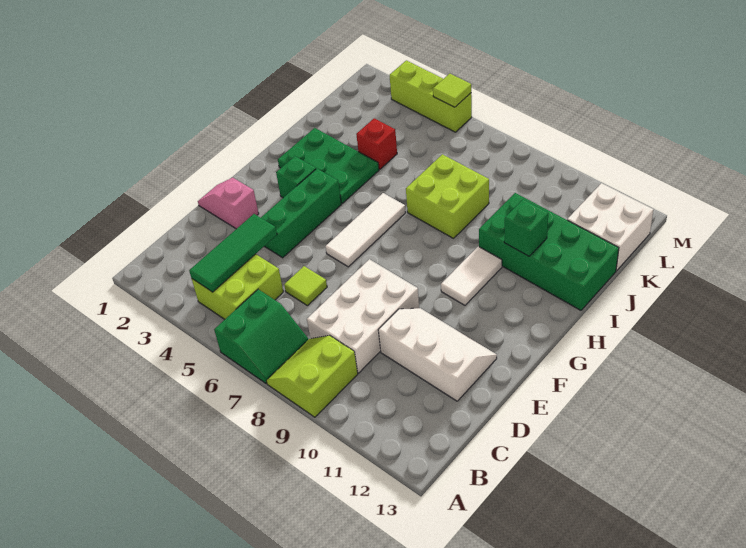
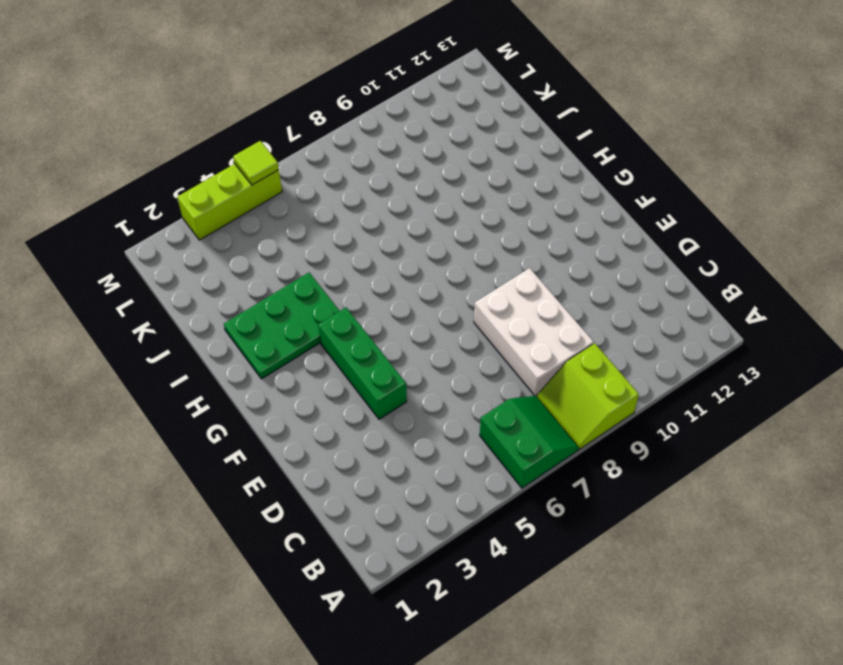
none -> lime brick B4:C5 level 1
none -> lime tile D6 level 1
none -> white slope D10:E12 level 1 top D

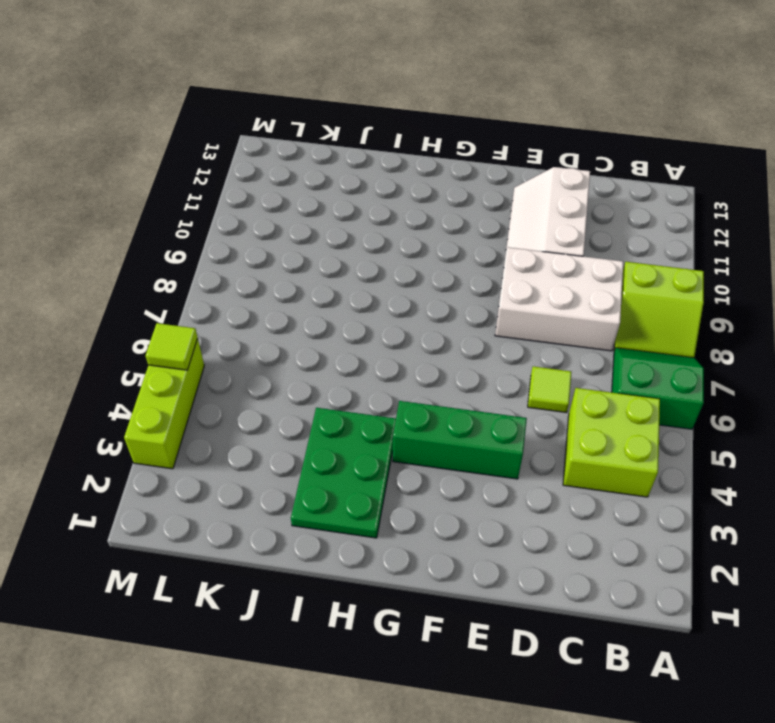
none -> pink slope E1:E2 level 1 top 2
none -> white tile F6:H6 level 1
none -> green brick G3 level 1

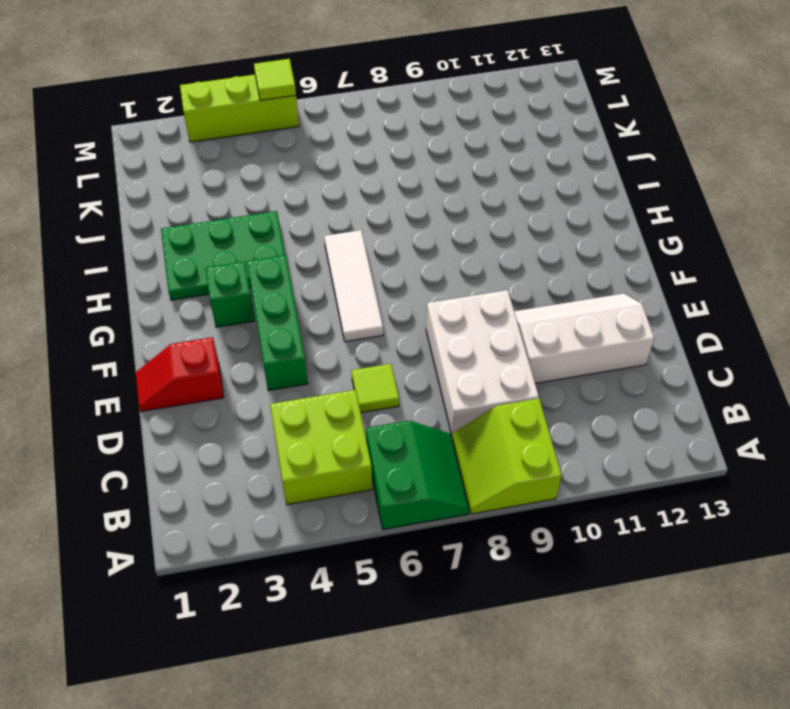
red slope E1:E2 level 1 top 2 -> pink slope E1:E2 level 1 top 2
none -> white tile G10:H10 level 1
none -> lime brick I7:J8 level 1
none -> green brick I10:J13 level 1

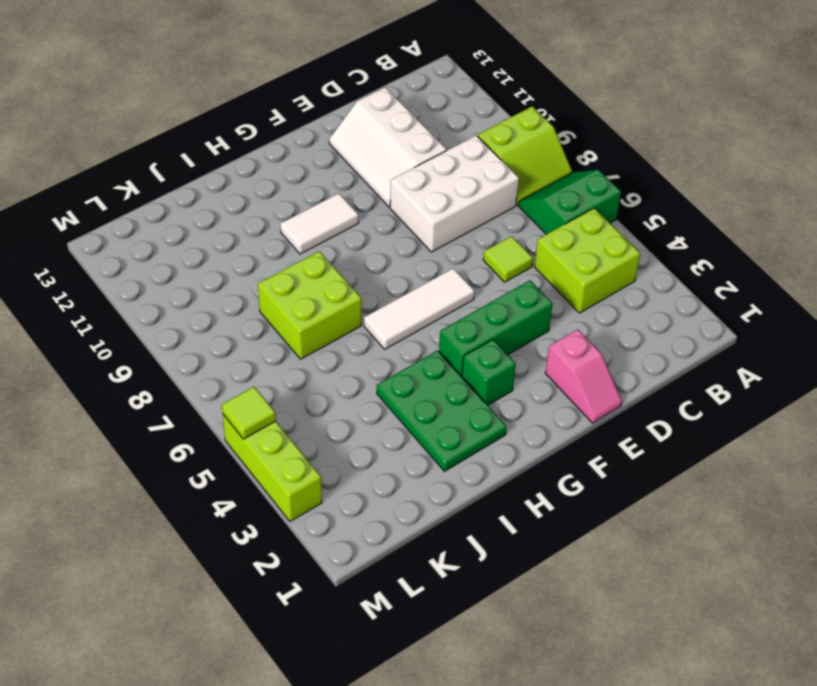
none -> green brick I10:J13 level 1
none -> red brick J4 level 1
none -> white brick K12:L13 level 1

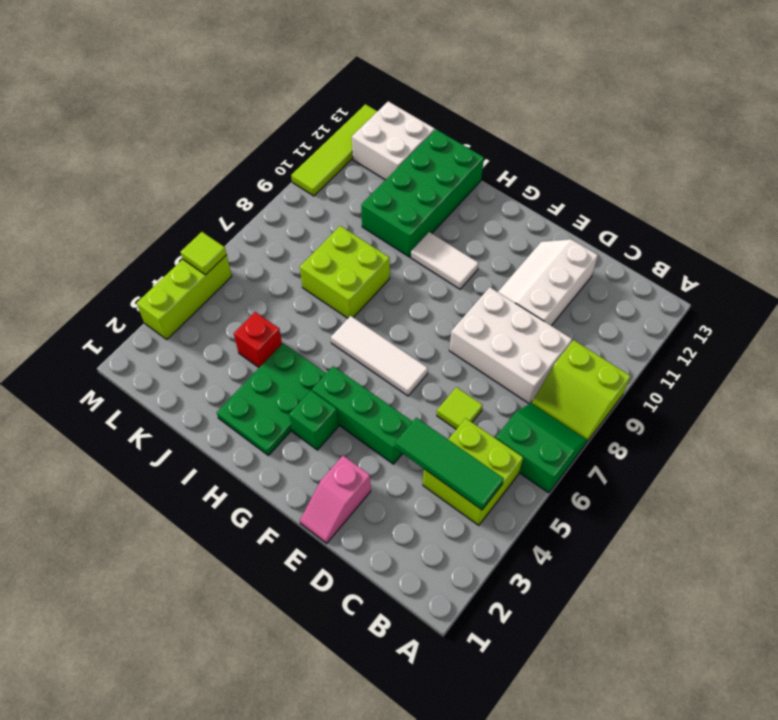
lime tile M10:M13 level 1 -> none
none -> green brick I11 level 2

